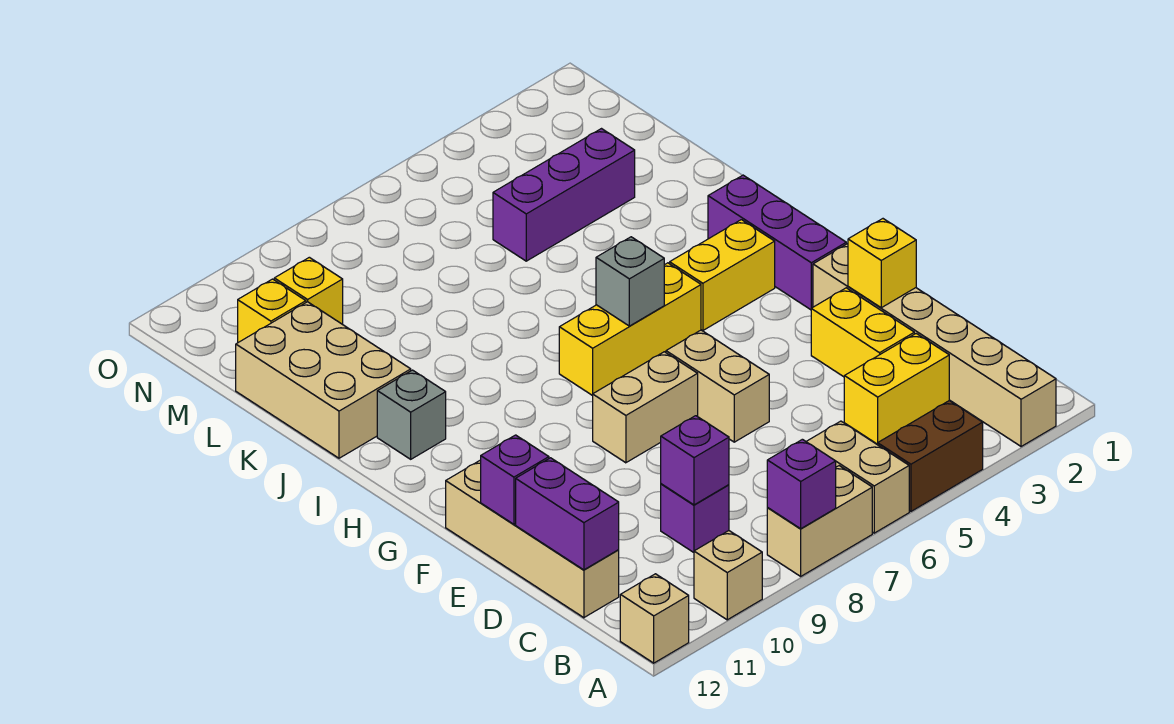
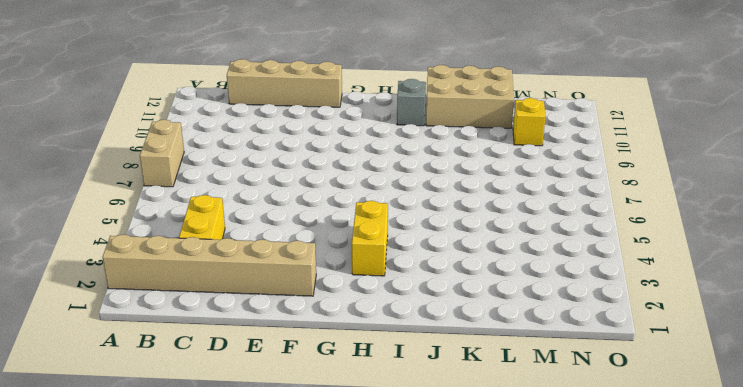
none -> brown brick A4:A5 level 1
none -> tan brick A6:B6 level 1
none -> tan brick A10 level 1

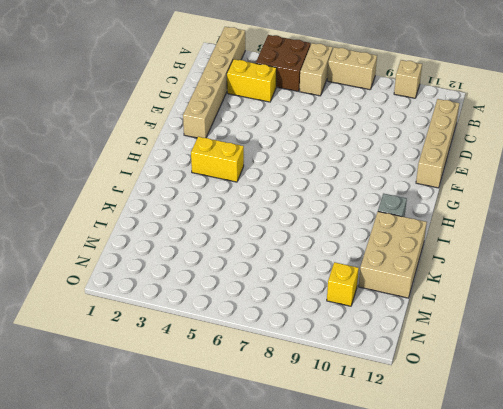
brown brick A4:B5 level 1 -> brown brick A4:A5 level 1
none -> tan brick A12 level 1
none -> purple brick C9 level 1
none -> yellow brick D3:E3 level 1

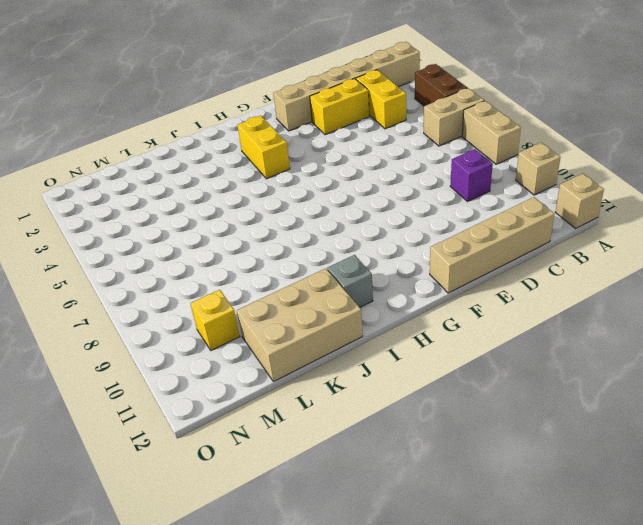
none -> tan brick E6:F6 level 1
none -> tan brick F7:F8 level 1
none -> purple brick G2:I2 level 1

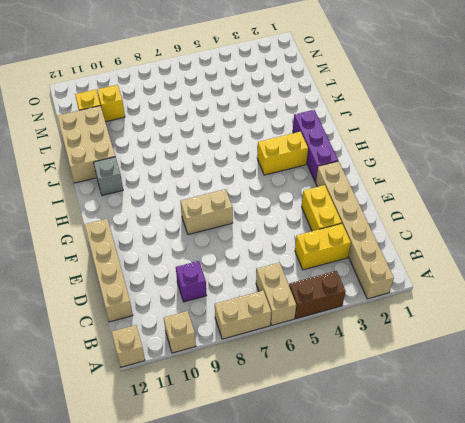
none -> tan brick E6:F6 level 1
none -> yellow brick H5:H7 level 1
none -> purple brick L3:L5 level 1

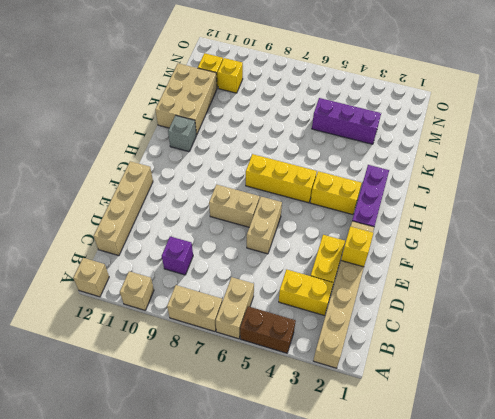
none -> purple brick A8 level 2
none -> purple brick C9 level 2
none -> purple brick C12:D12 level 2

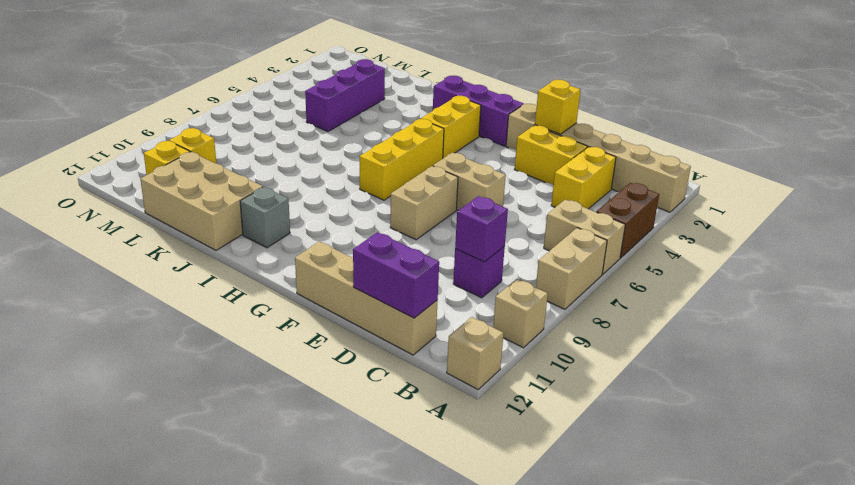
none -> purple brick A8 level 2
none -> purple brick E12 level 2
none -> grey brick H6 level 2

